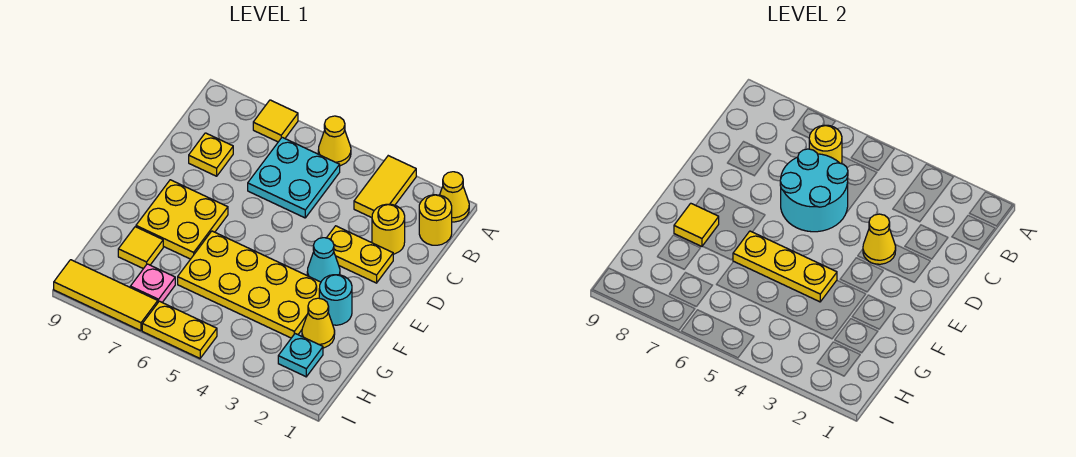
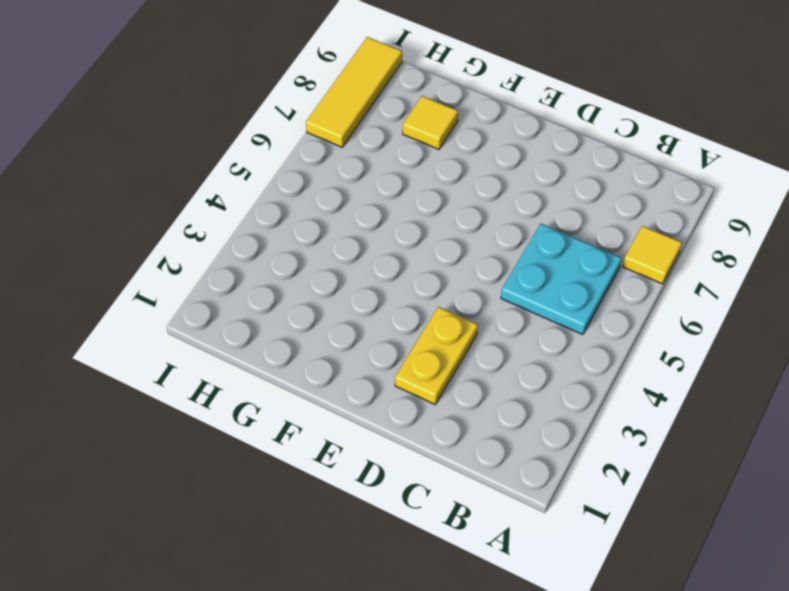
none -> yellow cone A1 level 1
none -> yellow tile A3:B3 level 1
none -> yellow cone A5 level 1

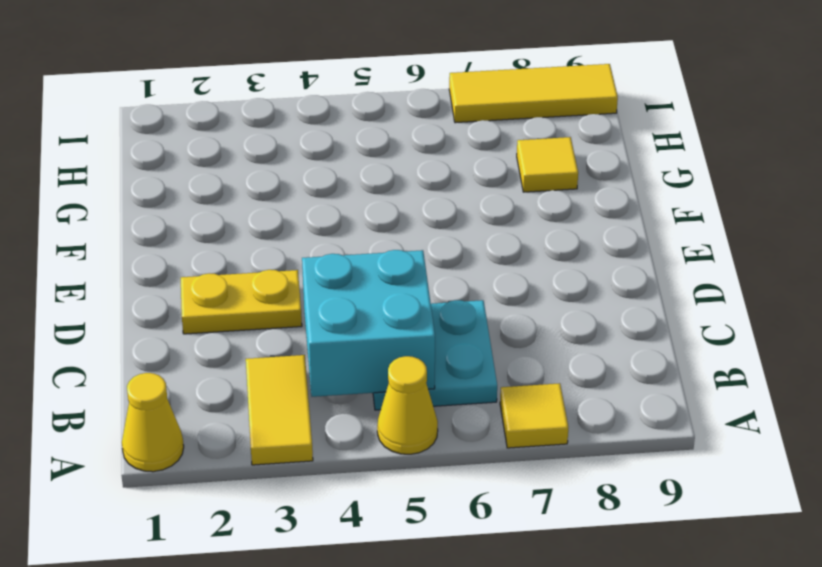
cyan brick B4:C5 level 2 -> cyan round brick C5:D6 level 2
none -> yellow round brick B1 level 1
none -> yellow round brick C2 level 1
none -> yellow plate C8 level 1

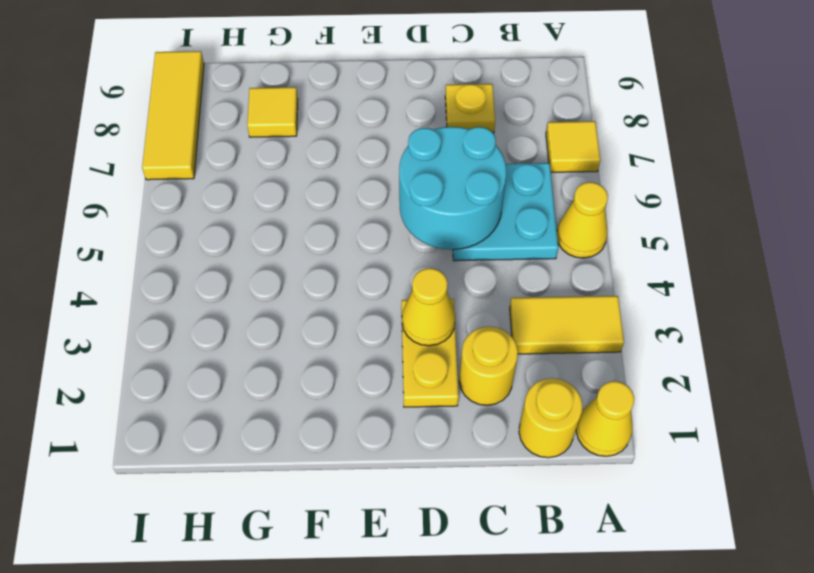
none -> cyan cone E3 level 1
none -> yellow plate E7:F8 level 1
none -> cyan round brick F2 level 1

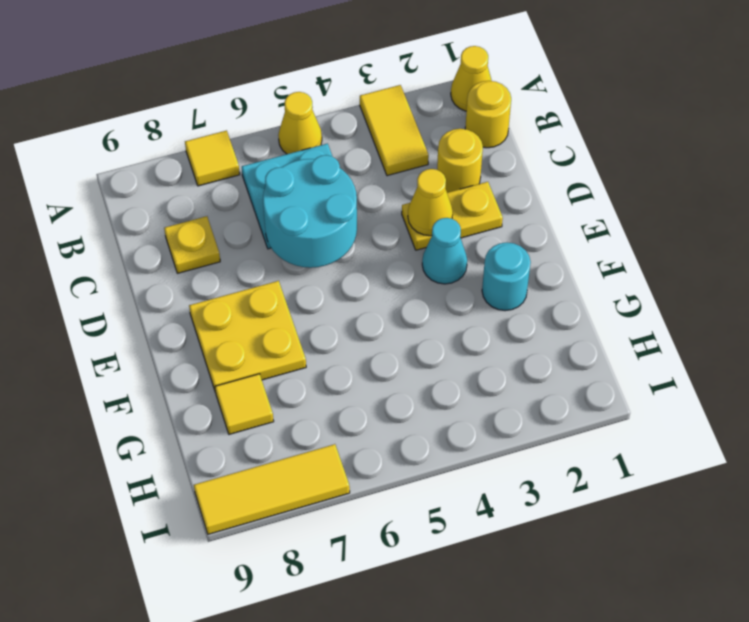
none -> yellow plate F3:G6 level 1
none -> yellow cone G2 level 1
none -> cyan plate H2 level 1

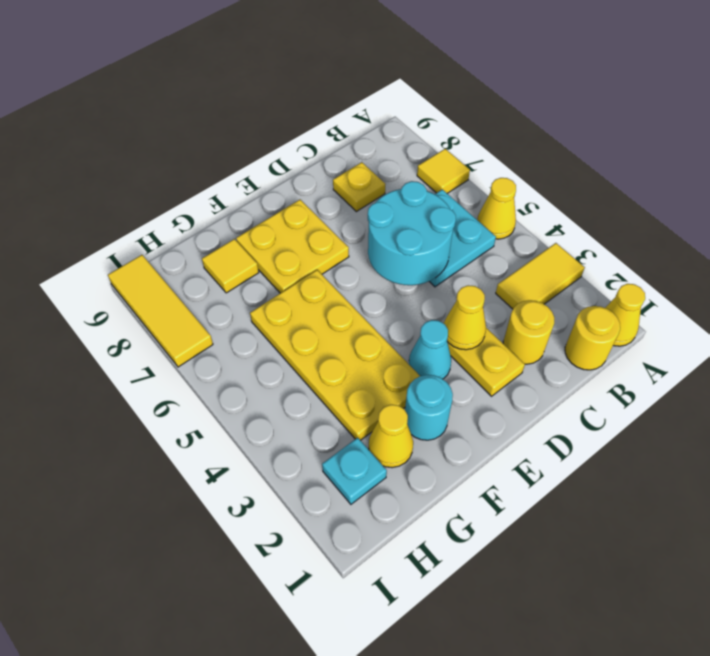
none -> pink plate H7 level 1
none -> yellow plate I5:I6 level 1
none -> yellow round brick B6 level 2

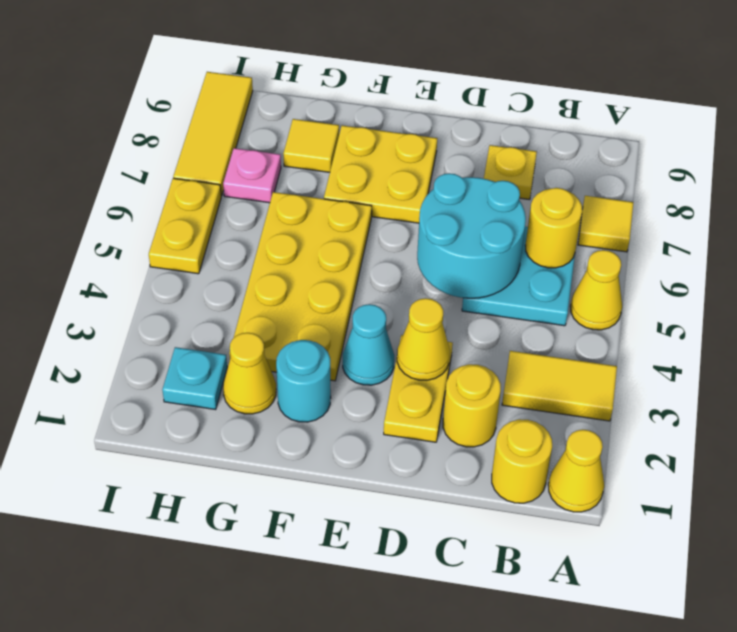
none -> yellow plate F4:F6 level 2
none -> yellow tile F8 level 2

